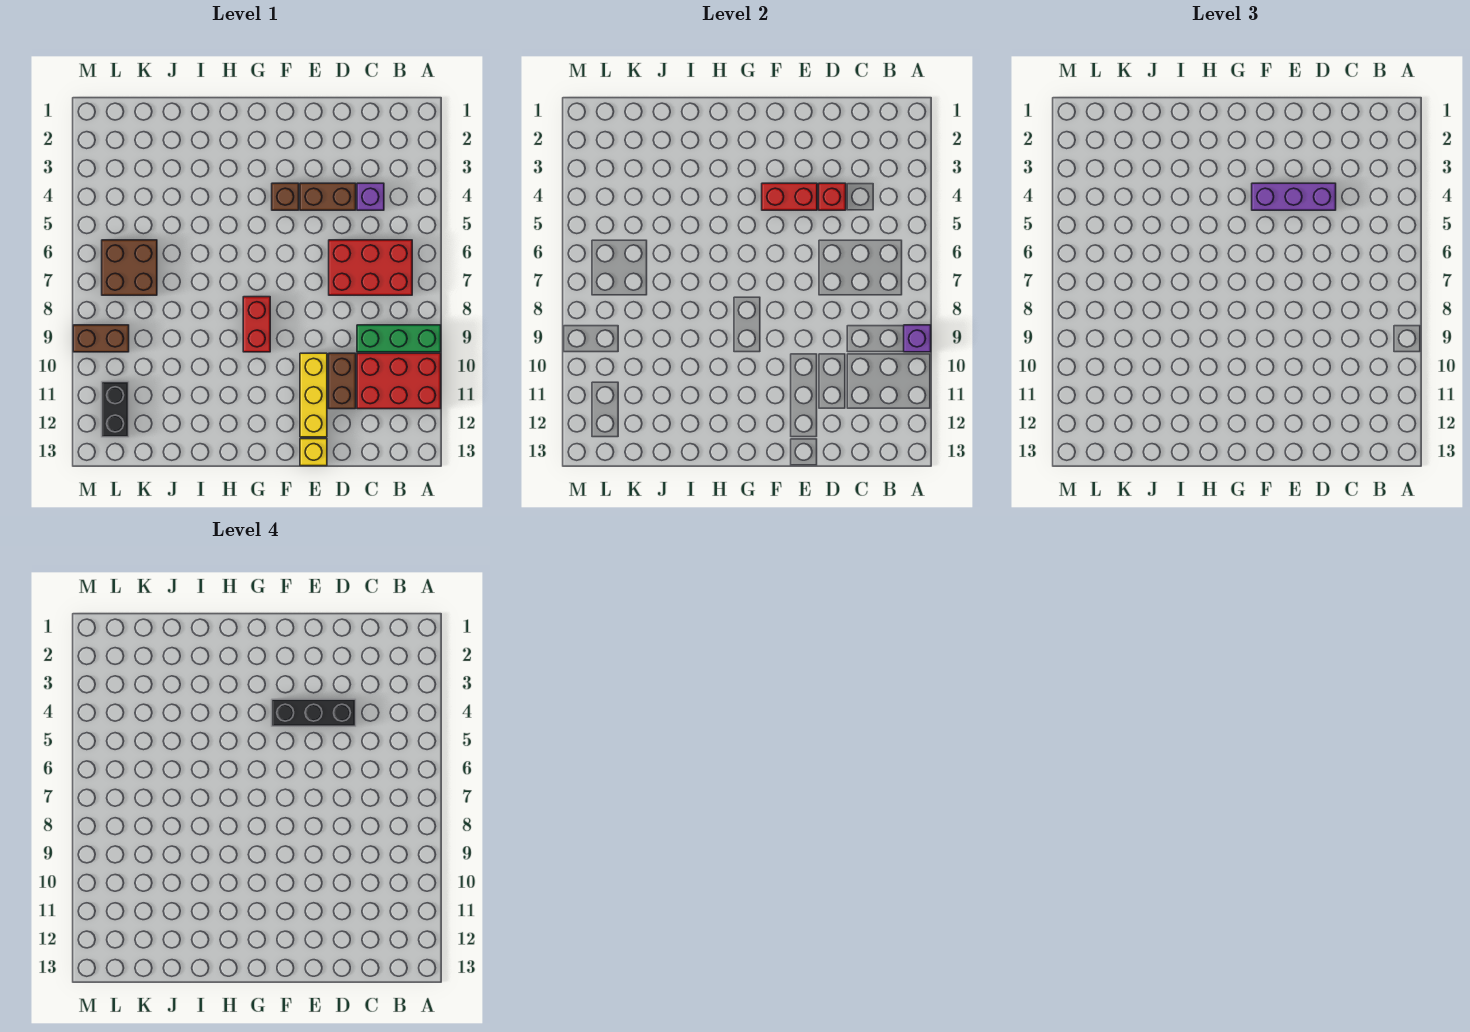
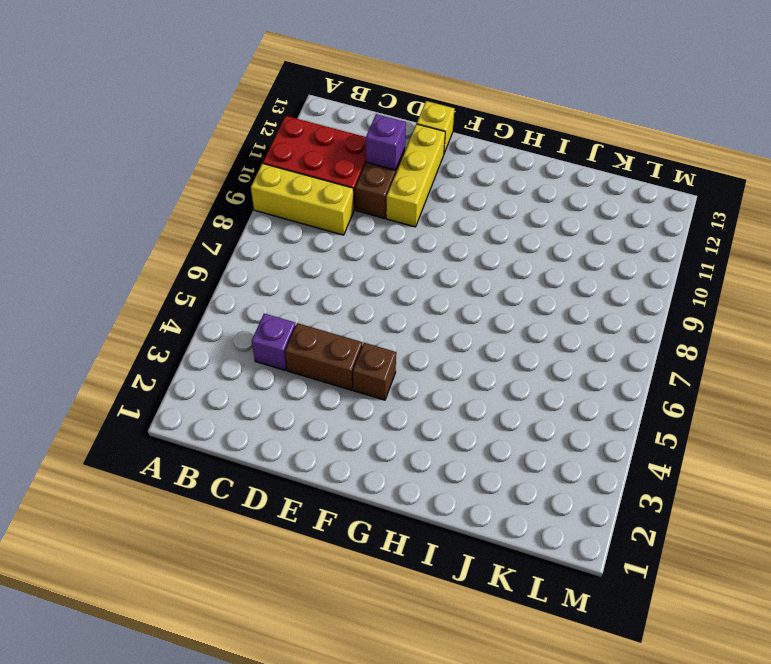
yellow brick A9:C9 level 1 -> green brick A9:C9 level 1
purple brick D11 level 2 -> purple brick A9 level 2
none -> red brick B6:D7 level 1
none -> red brick G8:G9 level 1
none -> brown brick K6:L7 level 1

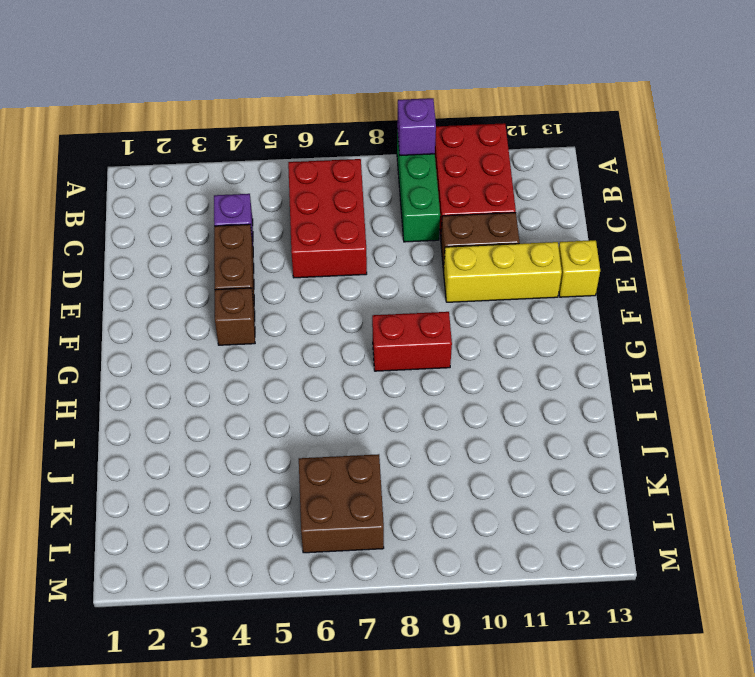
none -> brown brick L9:M9 level 1
none -> black brick L11:L12 level 1
none -> red brick D4 level 2

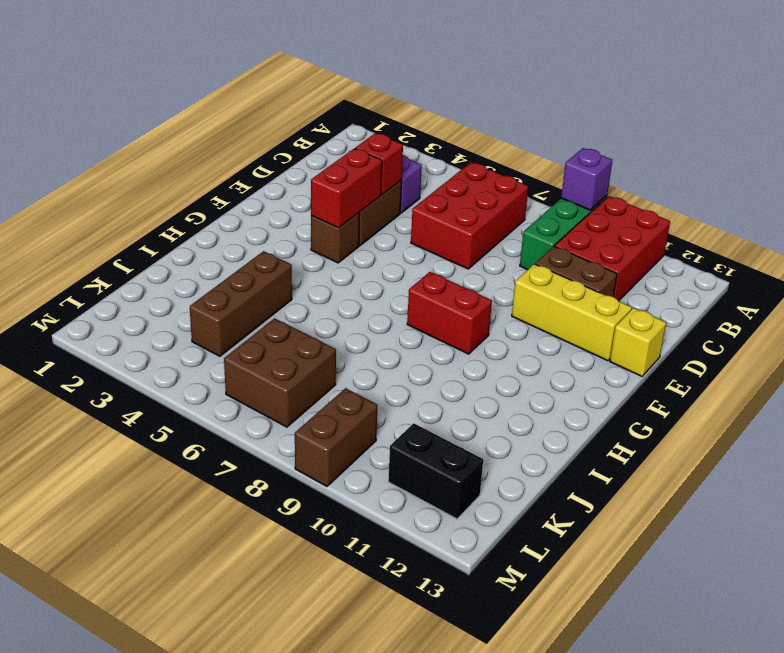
brown brick I4:K4 level 1 -> none
none -> purple brick D4:F4 level 3
none -> black brick D4:F4 level 4

